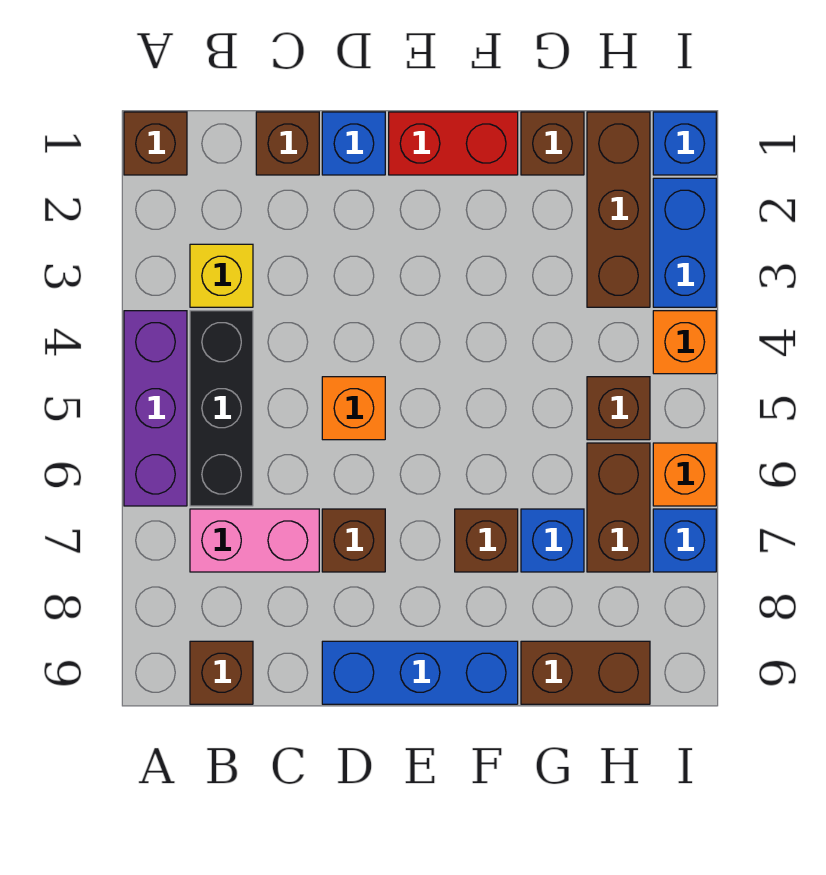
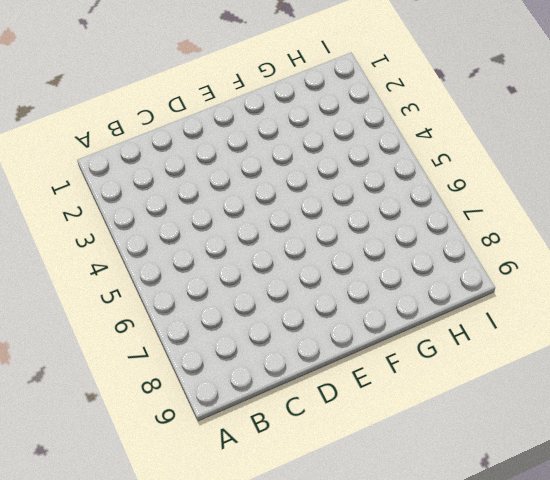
none -> brown brick A1 level 1
none -> purple brick A4:A6 level 1
none -> yellow brick B3 level 1

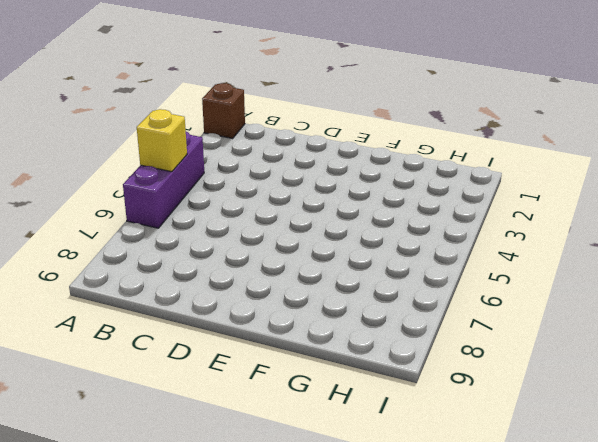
yellow brick A5 level 2 -> yellow brick B3 level 1
none -> black brick B4:B6 level 1
none -> pink brick B7:C7 level 1
none -> brown brick B9 level 1

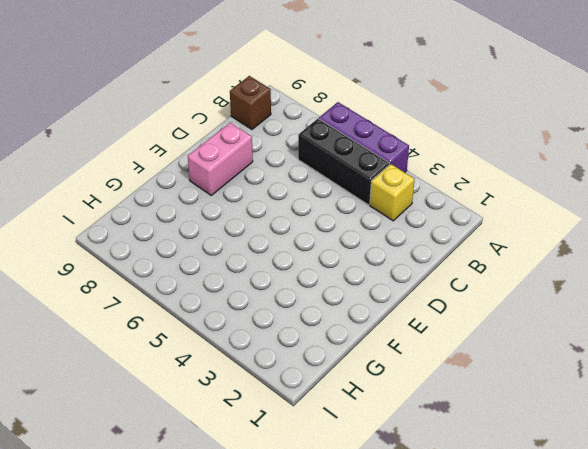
pink brick D8:E8 level 1 -> pink brick B7:C7 level 1
none -> brown brick A1 level 1
none -> brown brick C1 level 1
none -> blue brick D1 level 1

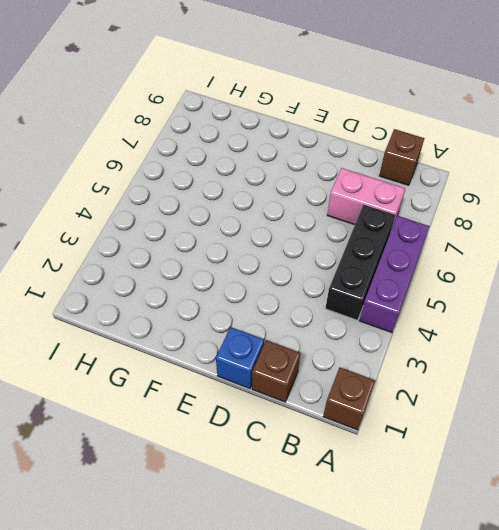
none -> yellow brick B3 level 1
none -> orange brick D5 level 1
none -> brown brick D7 level 1

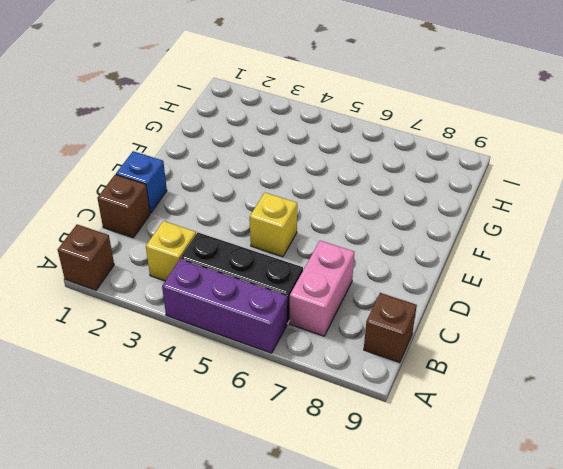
yellow brick D5 level 1 -> orange brick D5 level 1
none -> brown brick D7 level 1
none -> blue brick D9:F9 level 1
none -> red brick E1:F1 level 1

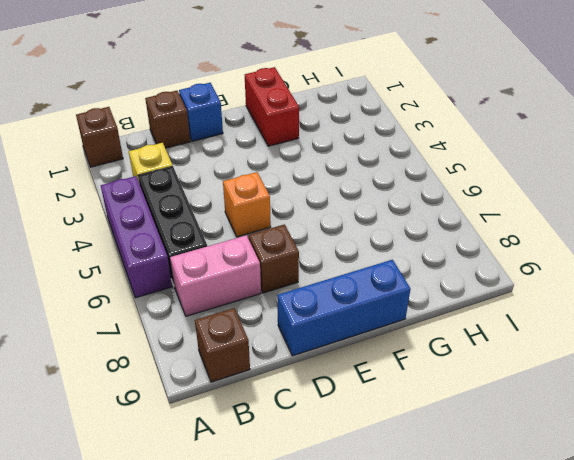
red brick F1:F2 level 1 -> red brick E1:F1 level 1
none -> brown brick F7 level 1
none -> brown brick G1 level 1
none -> blue brick G7 level 1

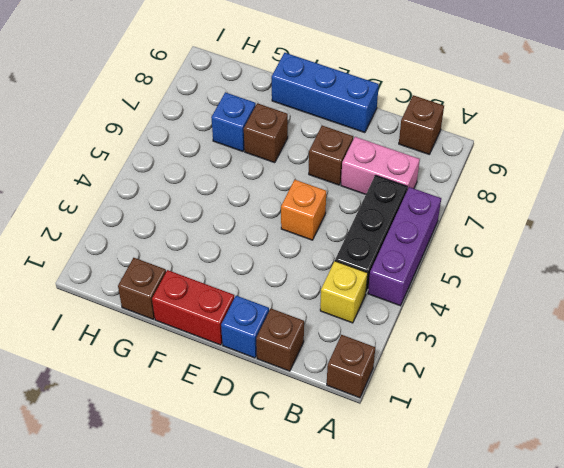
none -> brown brick G9:H9 level 1
none -> brown brick H1:H3 level 1
none -> brown brick H5 level 1

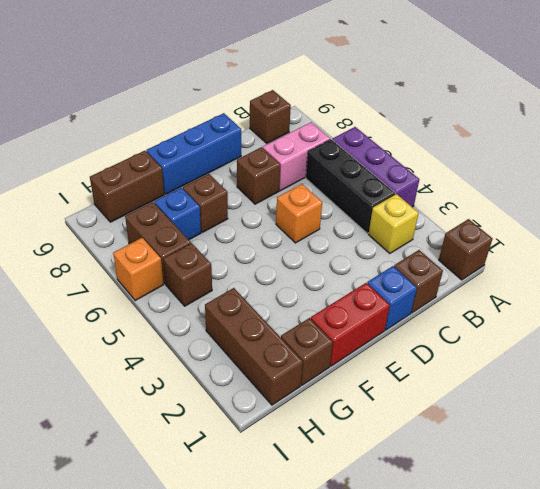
none -> blue brick I1 level 1
none -> blue brick I2:I3 level 1
none -> orange brick I4 level 1

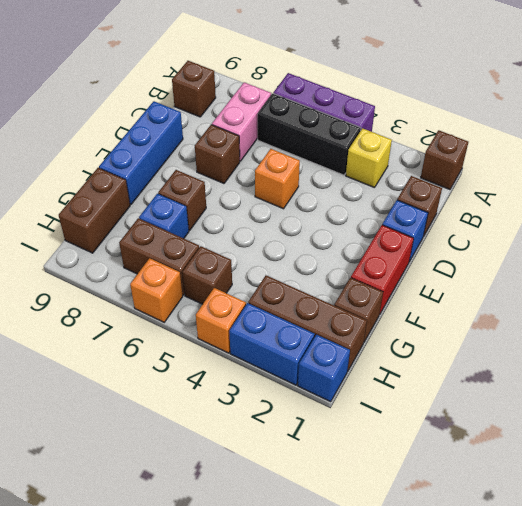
none -> blue brick I7 level 1

